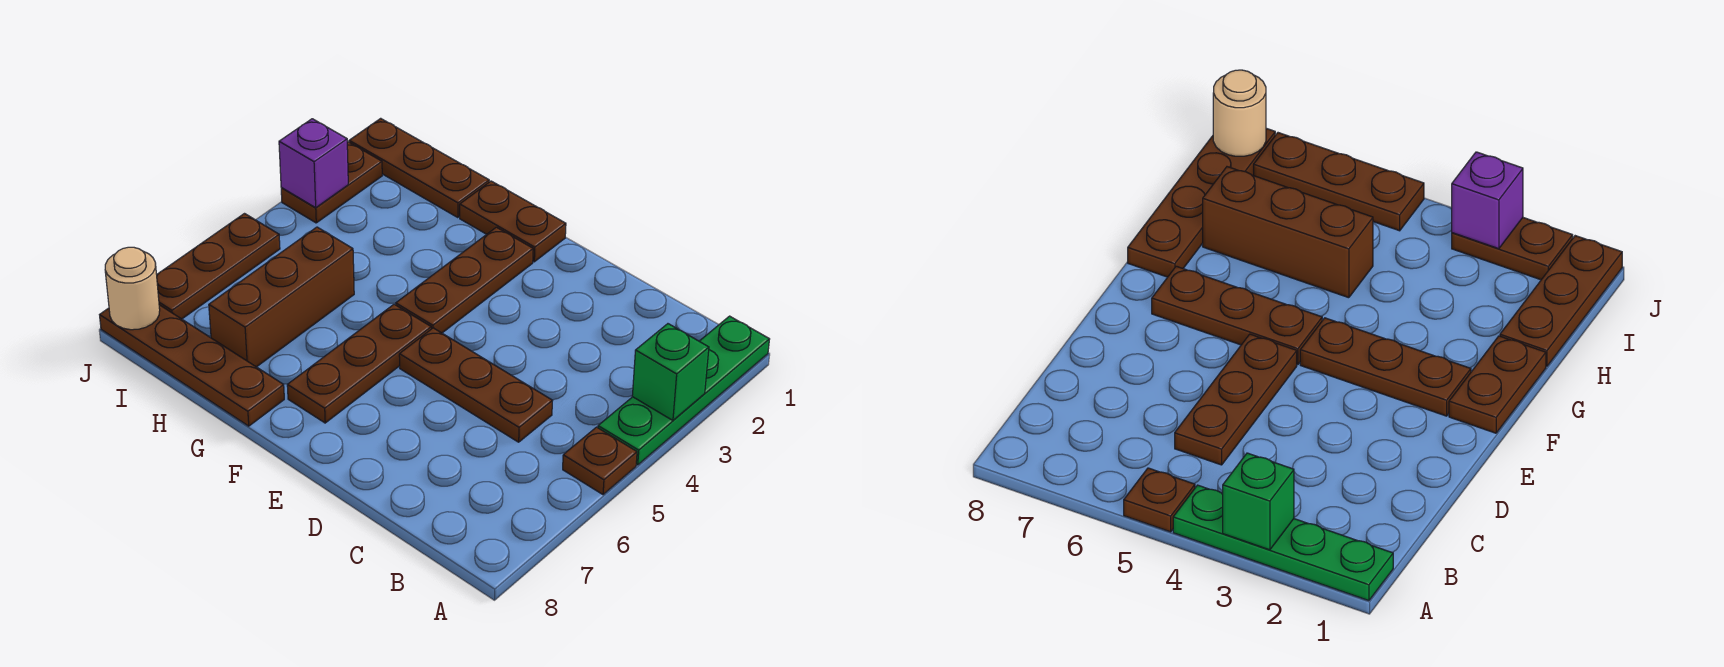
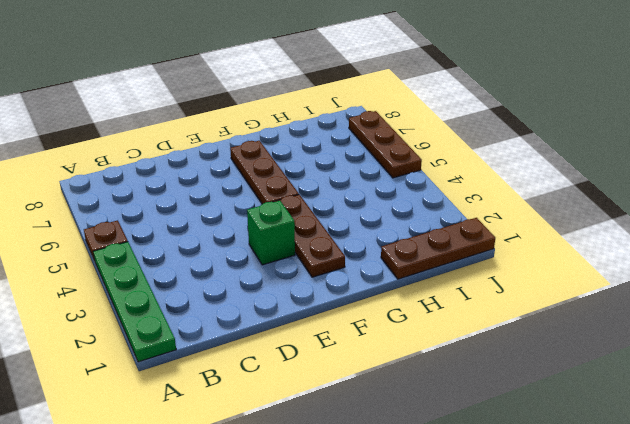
green brick E3 level 1 -> green brick A3 level 2
none -> brown plate C5:E5 level 1
none -> brown plate F1:G1 level 1
none -> brown plate G8:J8 level 1

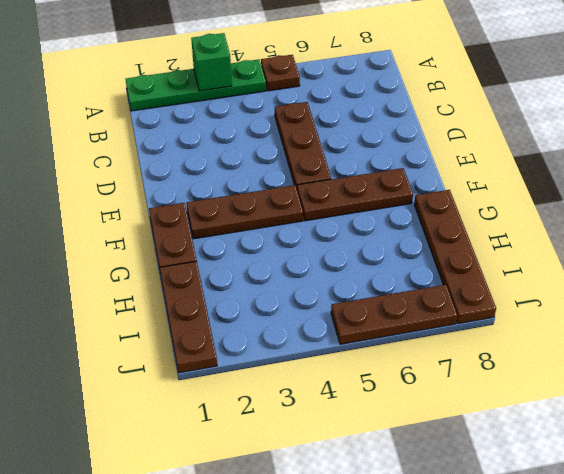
none -> brown brick H5:H7 level 1
none -> brown plate J2:J3 level 1
none -> purple brick J3 level 2

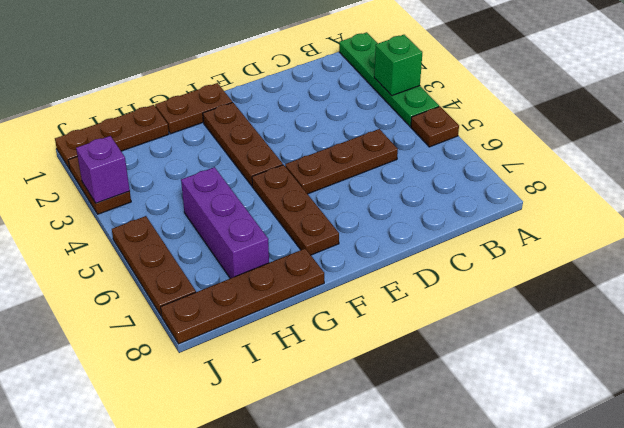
purple brick H5:H7 level 1 -> brown brick H5:H7 level 1
none -> tan round brick J8 level 2

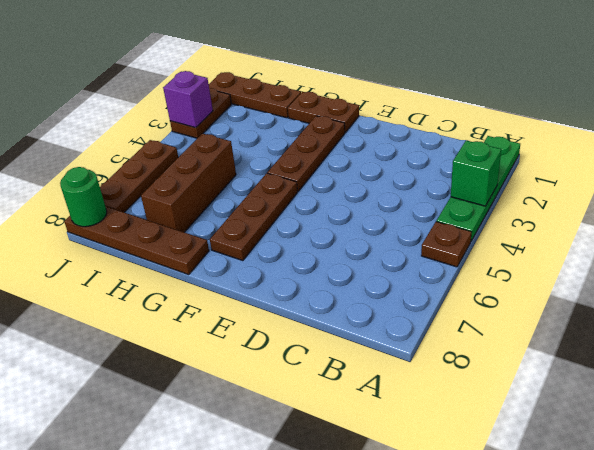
green round brick J8 level 2 -> tan round brick J8 level 2
none -> brown plate C5:E5 level 1

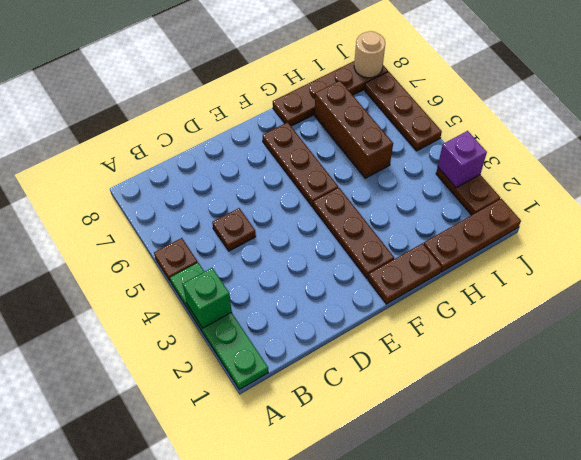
brown plate C5 level 1 -> brown plate C5:E5 level 1

